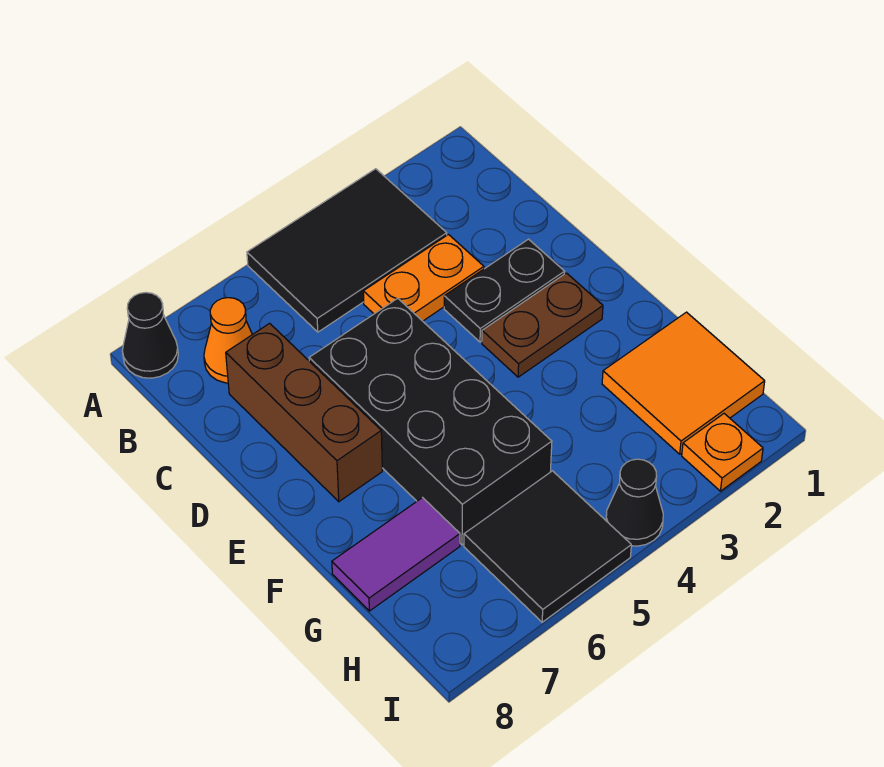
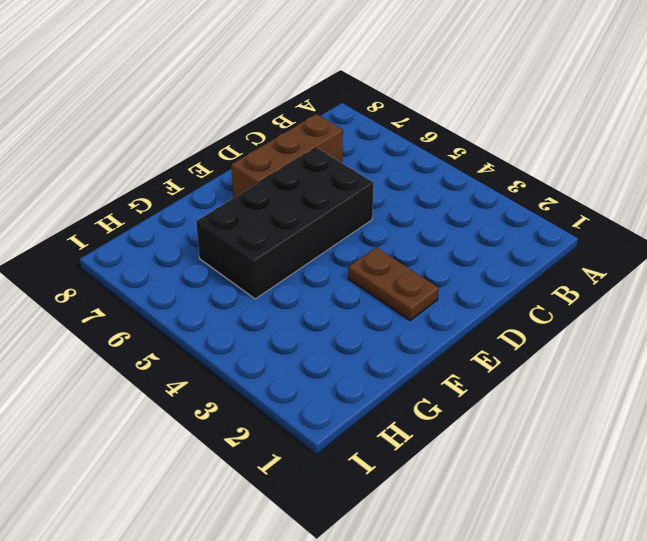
none -> black tile A3:B5 level 1
none -> black cone A8 level 1
none -> orange cone B7 level 1

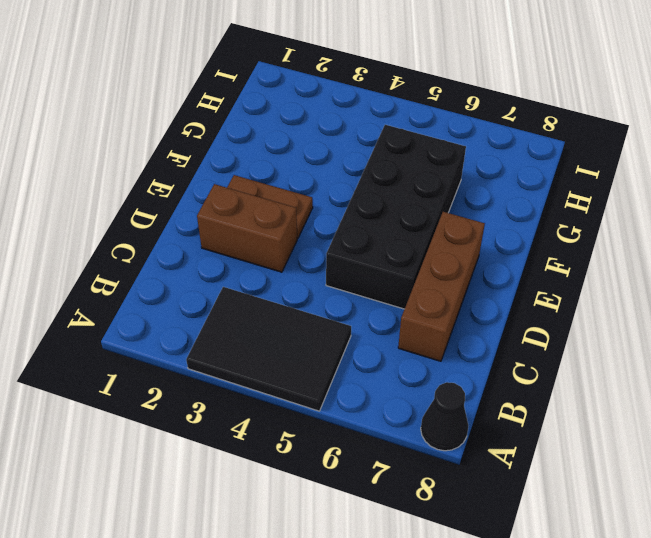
brown brick D2:D3 level 1 -> black plate D2:D3 level 1
none -> orange cone B7 level 1
none -> orange plate C3:C4 level 1
none -> orange tile G1:H2 level 1

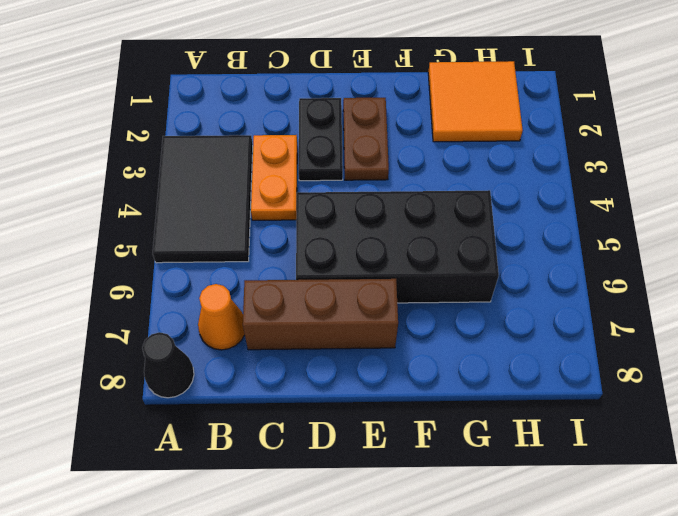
none -> purple tile G7:G8 level 1
none -> black tile H5:I6 level 1
none -> orange plate I2 level 1

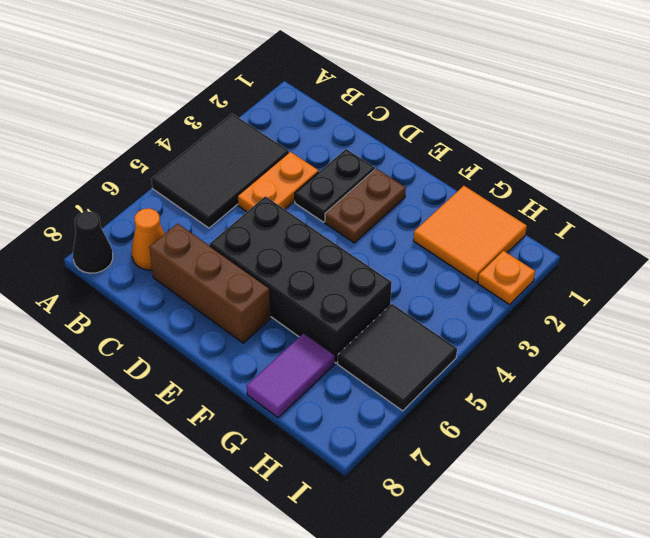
none -> black cone I4 level 1

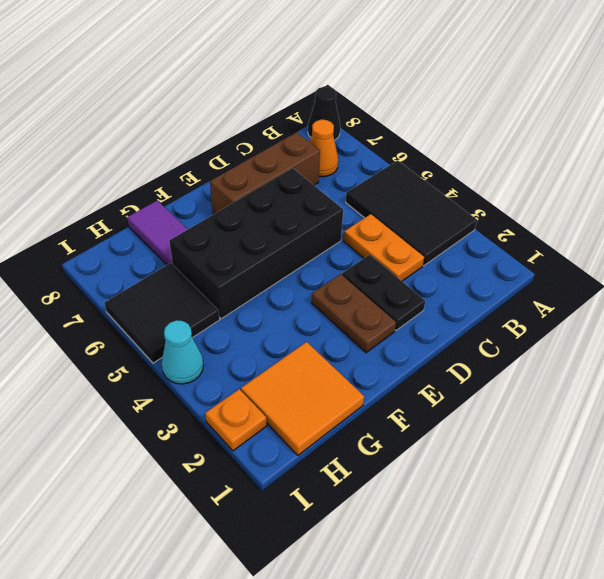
cyan cone I4 level 1 -> black cone I4 level 1

